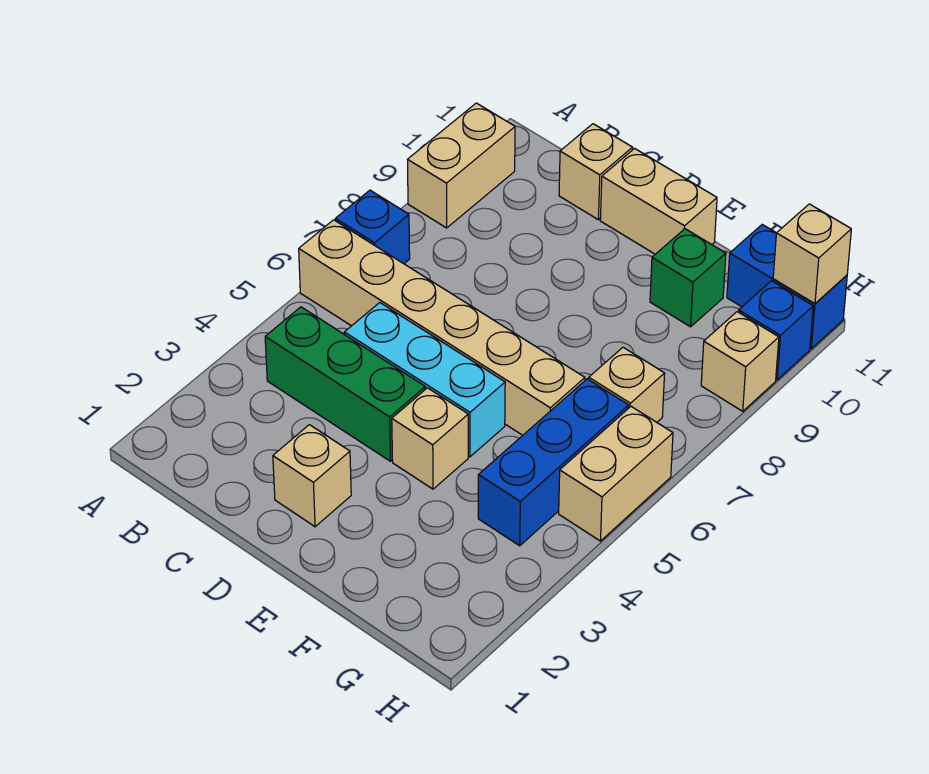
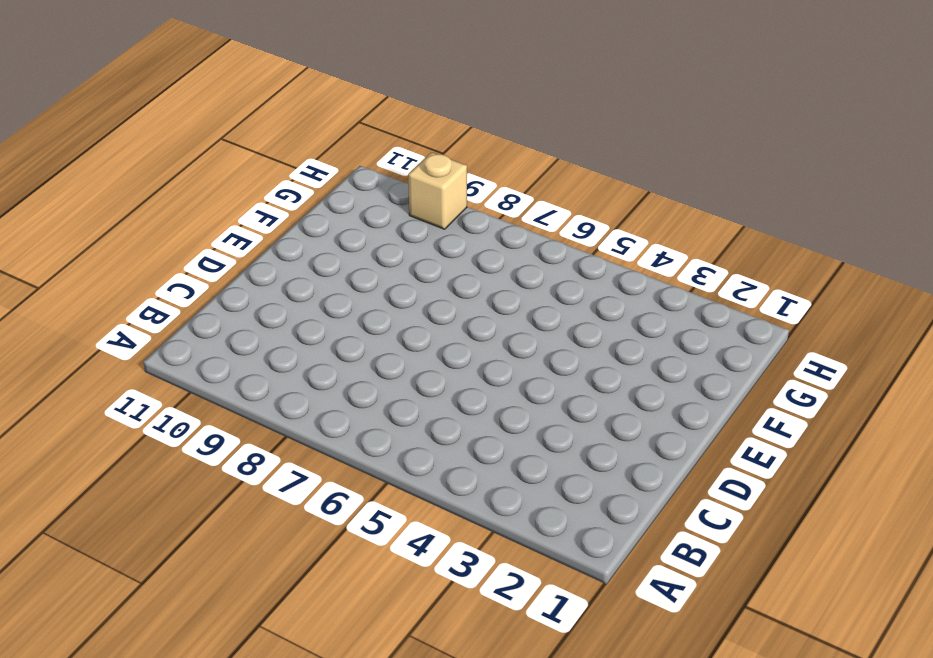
none -> tan brick A6:F6 level 1
none -> blue brick A7 level 1
none -> tan brick A9:A10 level 1

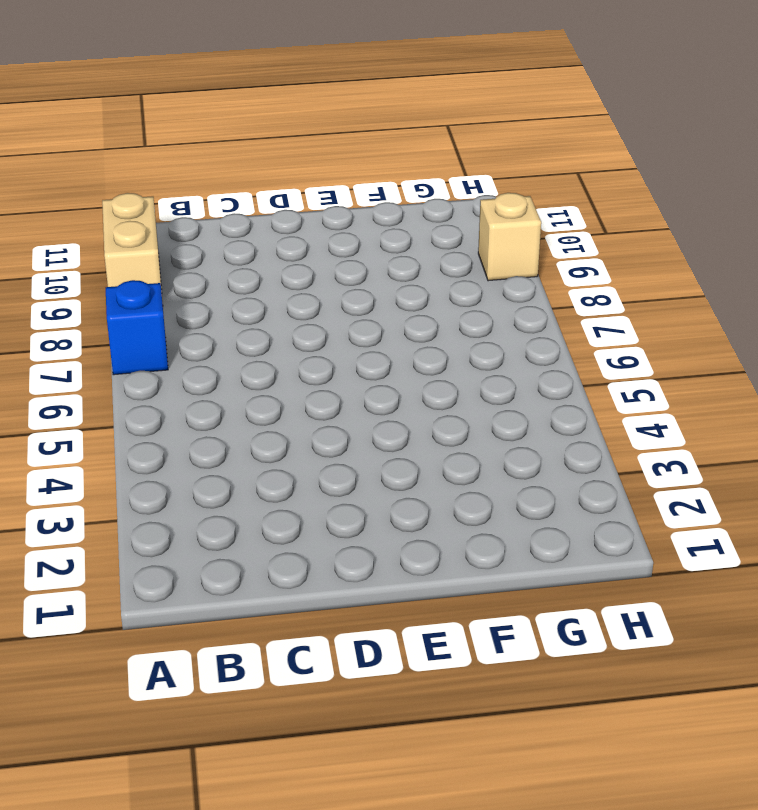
none -> tan brick A6:F6 level 1
none -> green brick B4:D4 level 1
none -> cyan brick C5:E5 level 1

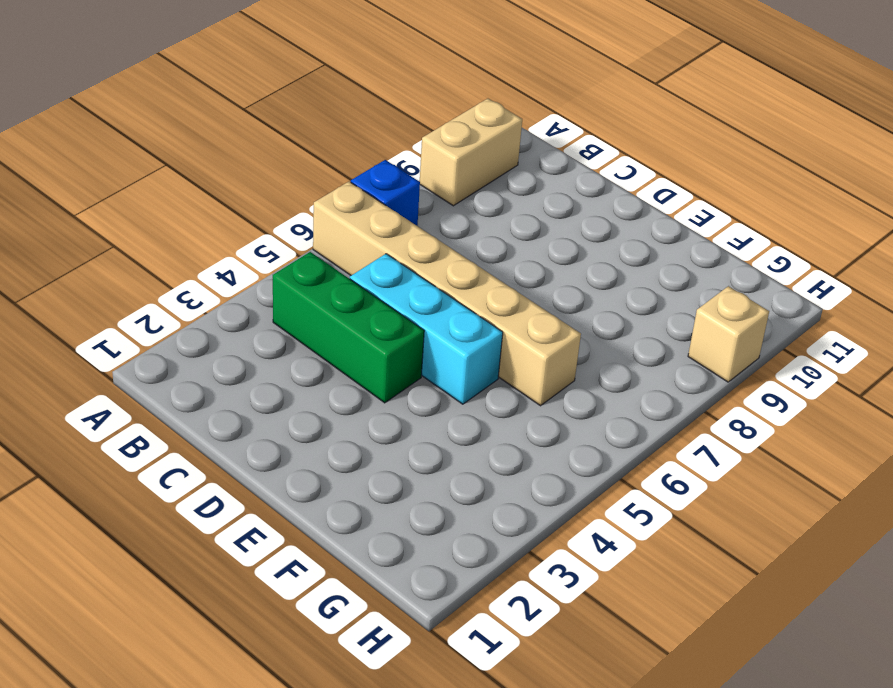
none -> tan brick C11 level 1
none -> tan brick D2 level 1
none -> tan brick D11:E11 level 1

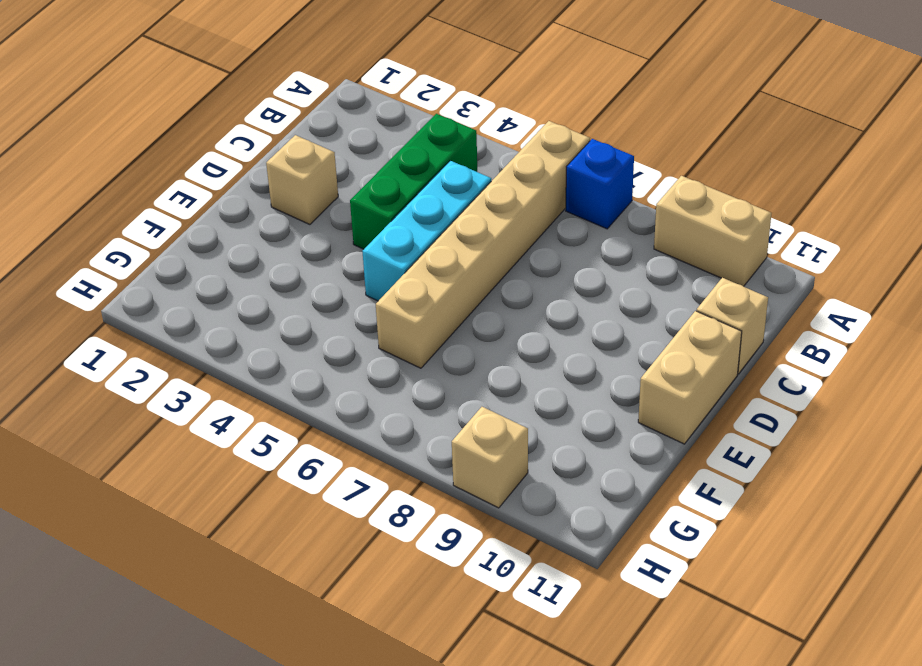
none -> tan brick E4 level 1
none -> green brick F10 level 1
none -> blue brick G4:G6 level 1

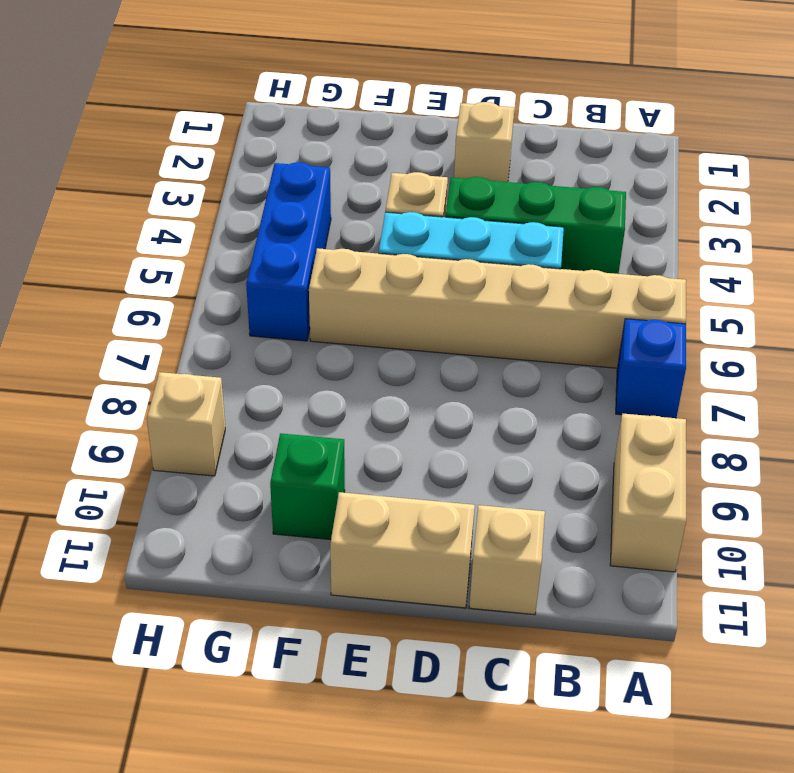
none -> tan brick G7 level 1
none -> blue brick G11:H11 level 1
none -> tan brick H5:H6 level 1

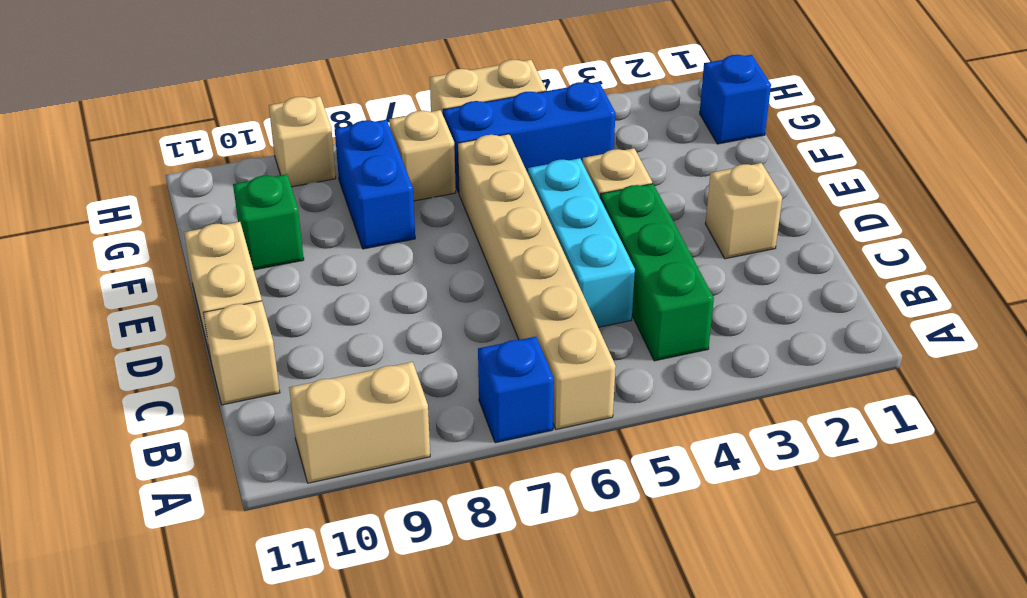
blue brick F8:G8 level 1 -> blue brick G11:H11 level 1
blue brick G1 level 1 -> blue brick H10 level 1
none -> tan brick H11 level 2

